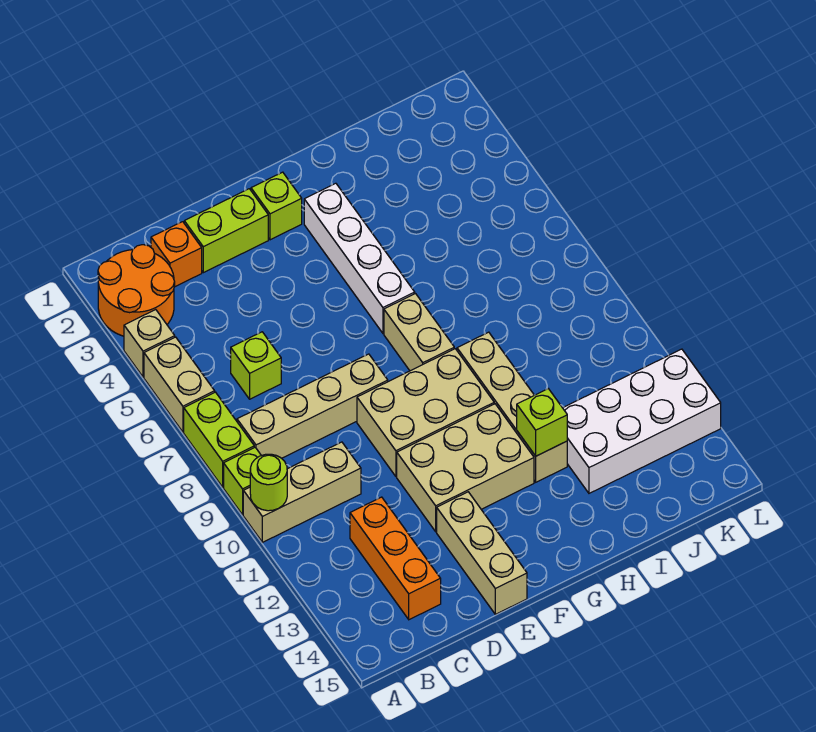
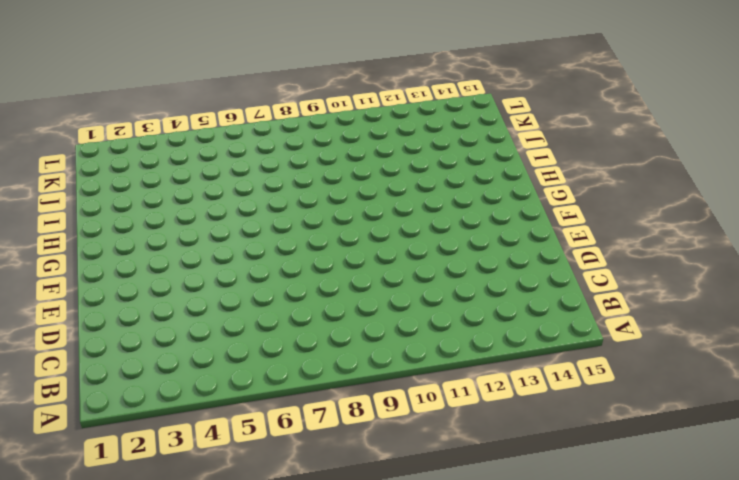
none -> orange round brick A2:B3 level 1
none -> tan brick A4 level 1
none -> tan brick A5:A6 level 1

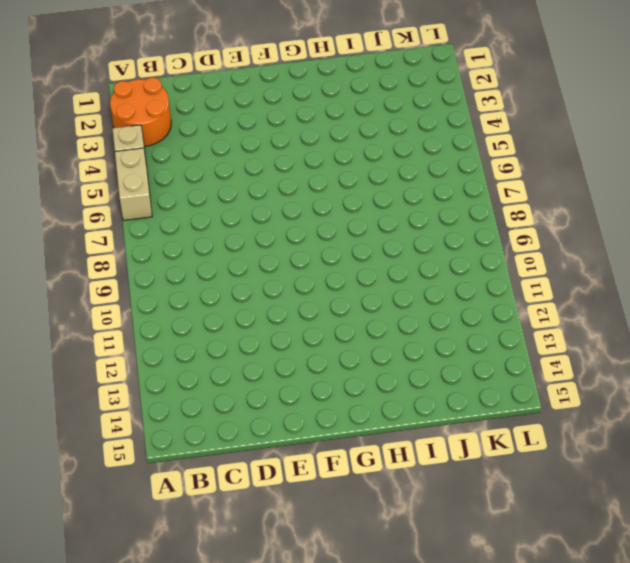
none -> lime brick A7:A8 level 1
none -> lime brick A9 level 1
none -> tan brick A10:C10 level 1

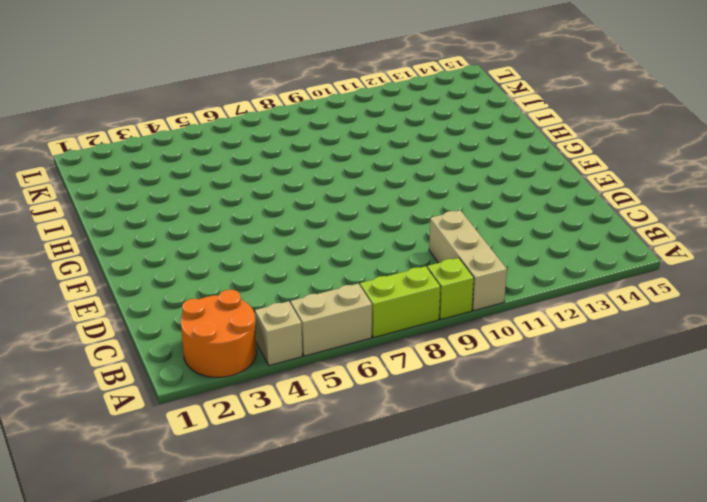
none -> tan brick B8:E8 level 1
none -> orange brick C2 level 1
none -> lime brick C6 level 1

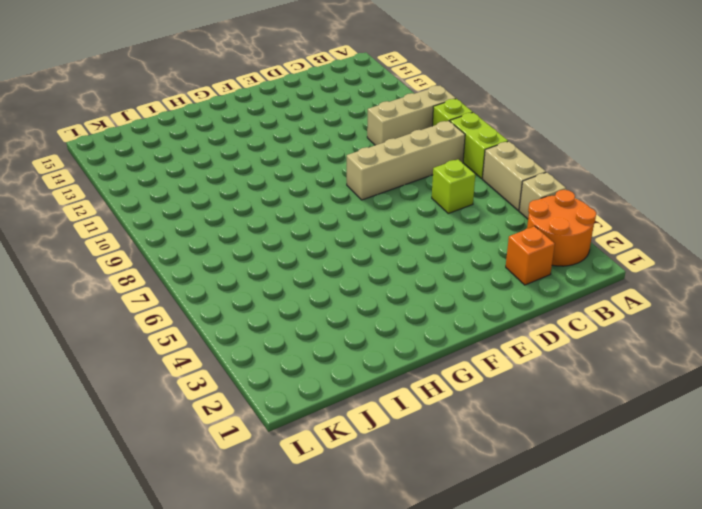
none -> orange brick C12:C14 level 1
none -> lime brick D2:E2 level 1
none -> tan brick E9:G10 level 1

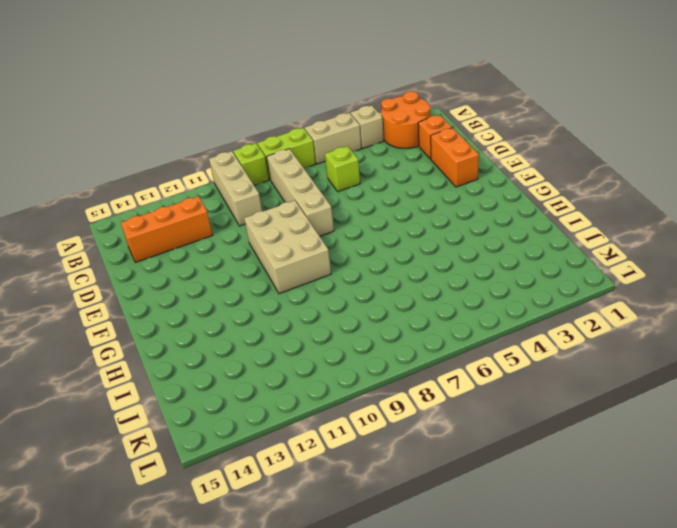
orange brick D2:E2 level 1 -> lime brick D2:E2 level 1
none -> tan brick E11:G12 level 1
none -> tan brick E13:E15 level 1
none -> lime brick F2 level 1

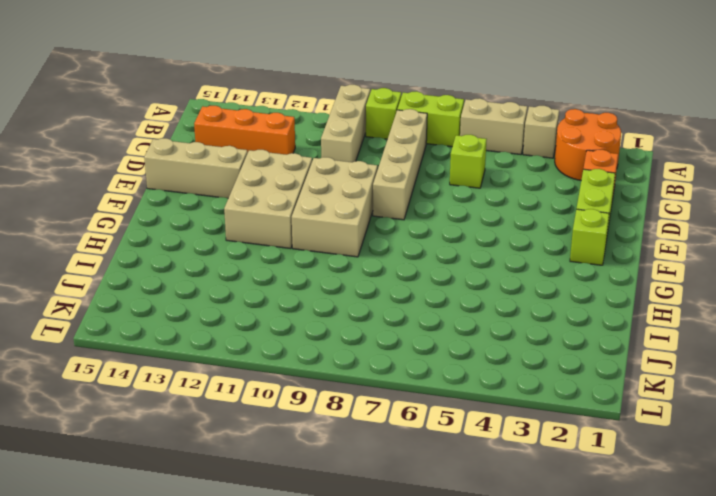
none -> white brick G3:G6 level 1
none -> tan brick G7:G8 level 1
none -> tan brick H9:H12 level 1

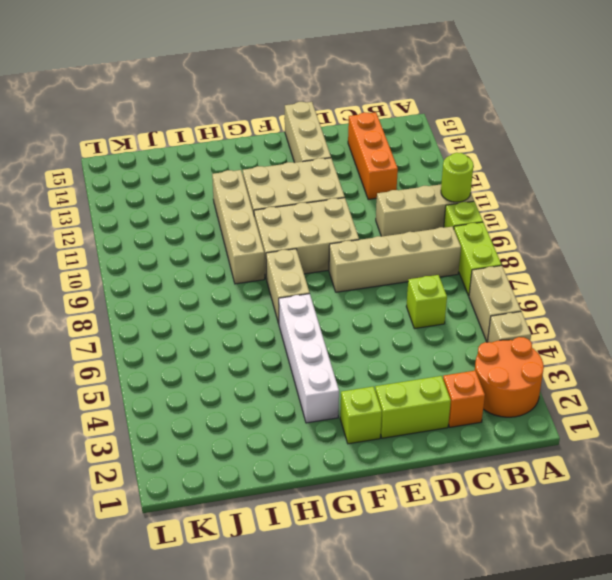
none -> white brick I12:L13 level 1
none -> lime brick H12 level 2

